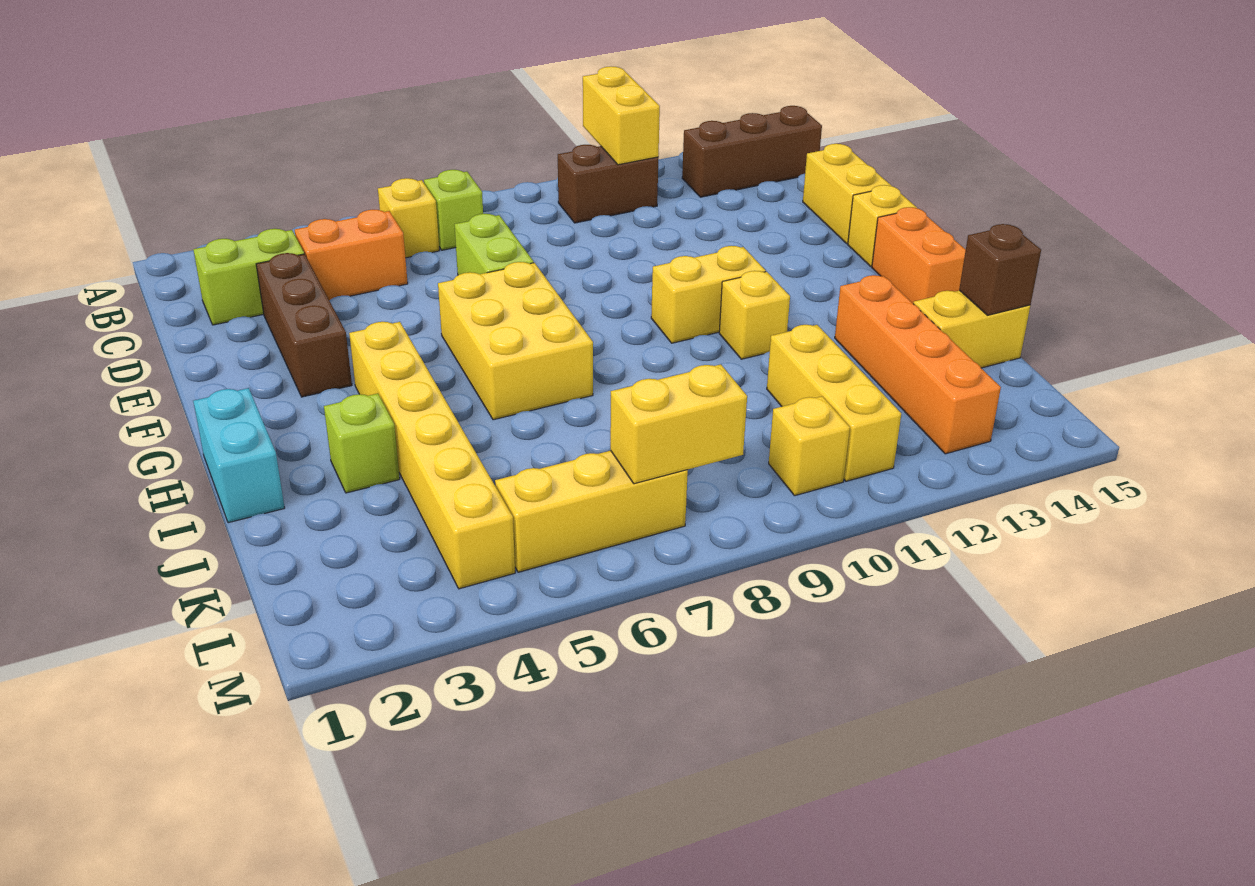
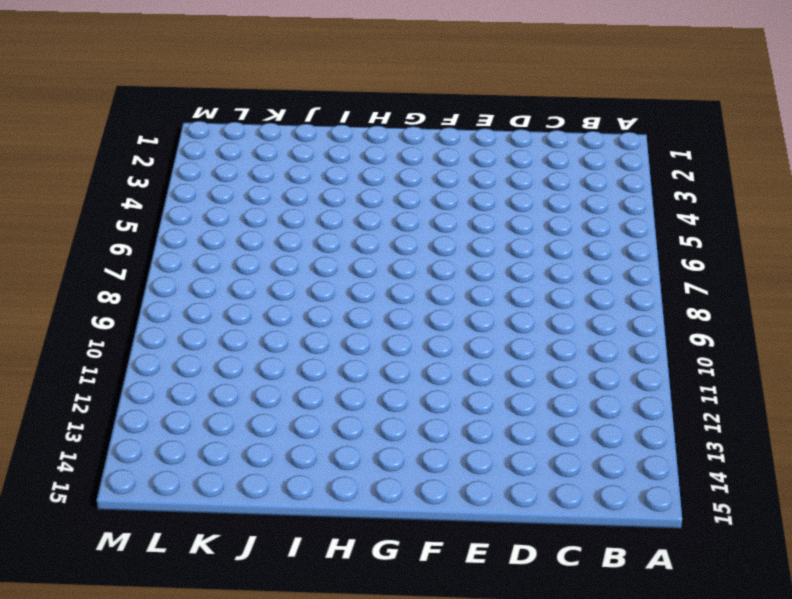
none -> yellow brick B6 level 1
none -> lime brick B7 level 1
none -> brown brick B10:B11 level 1

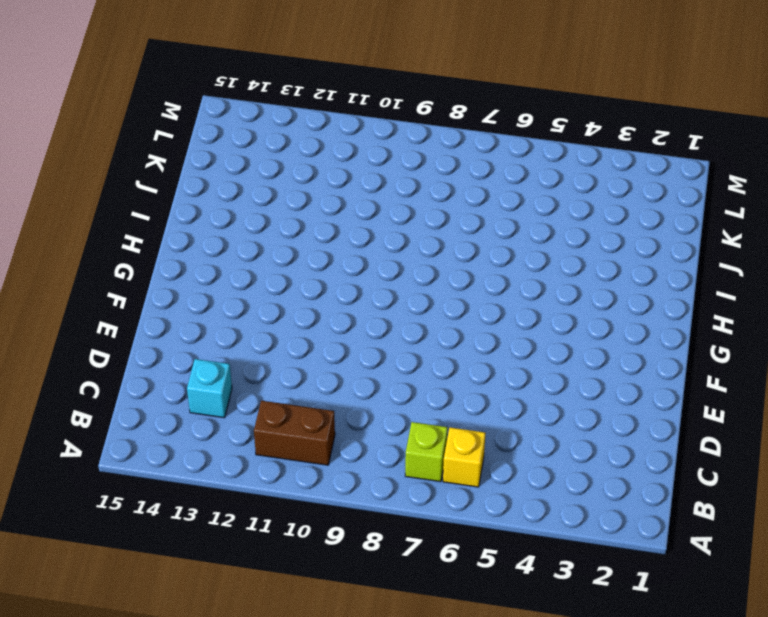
cyan brick C13 level 1 -> none
none -> brown brick B13:B15 level 1
none -> lime brick C2:C3 level 1
none -> orange brick C4:C5 level 1

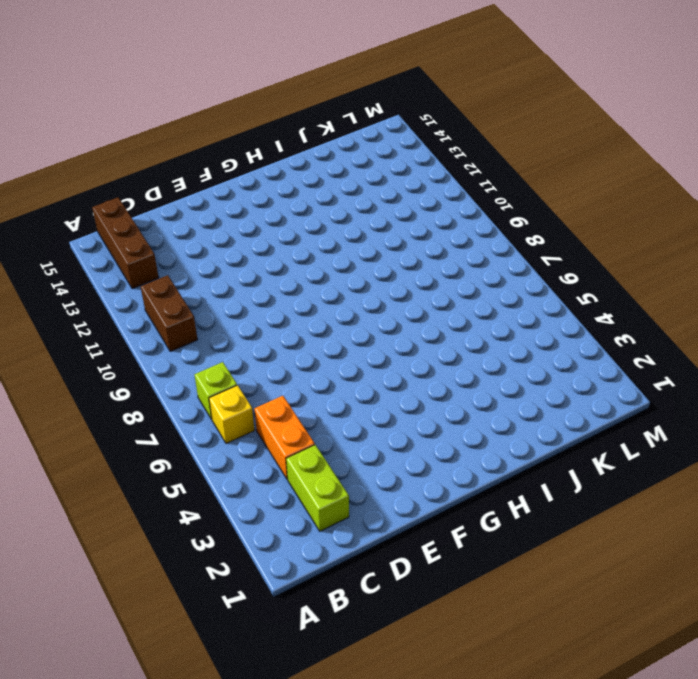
none -> brown brick D3:F3 level 1
none -> lime brick D7:E7 level 1
none -> yellow brick D15:E15 level 1

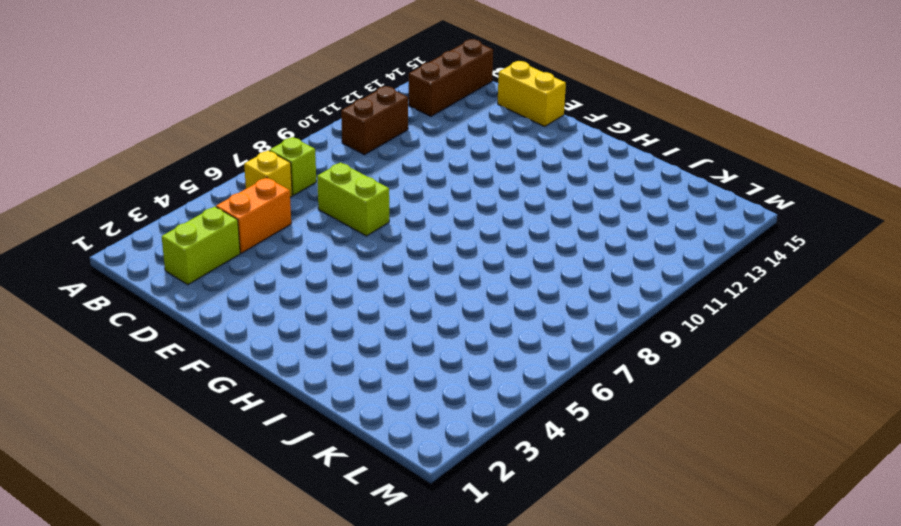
none -> brown brick D3:F3 level 1
none -> yellow brick F6:H7 level 1
none -> yellow brick F15 level 1

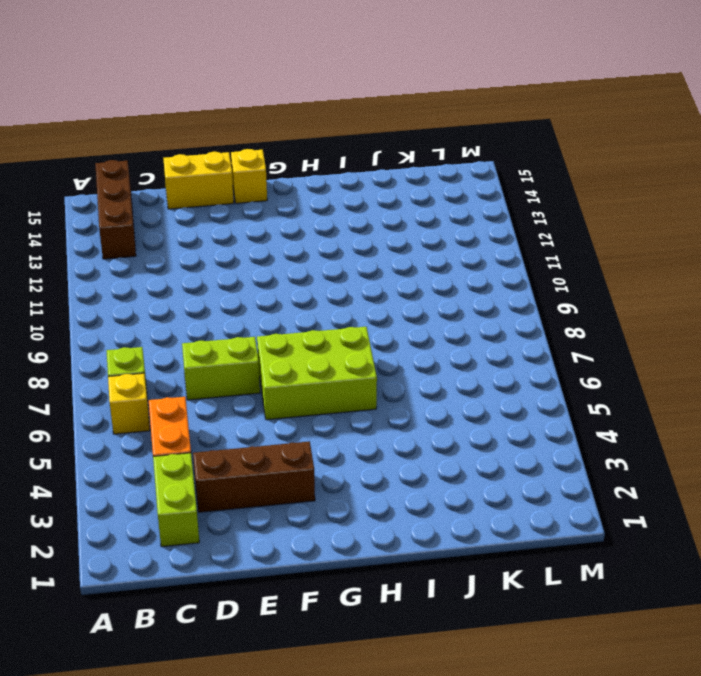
lime brick F6:H7 level 1 -> yellow brick F6:H7 level 1
none -> brown brick B10:B11 level 1
none -> yellow brick G4:L4 level 1
none -> yellow brick G10:G11 level 1

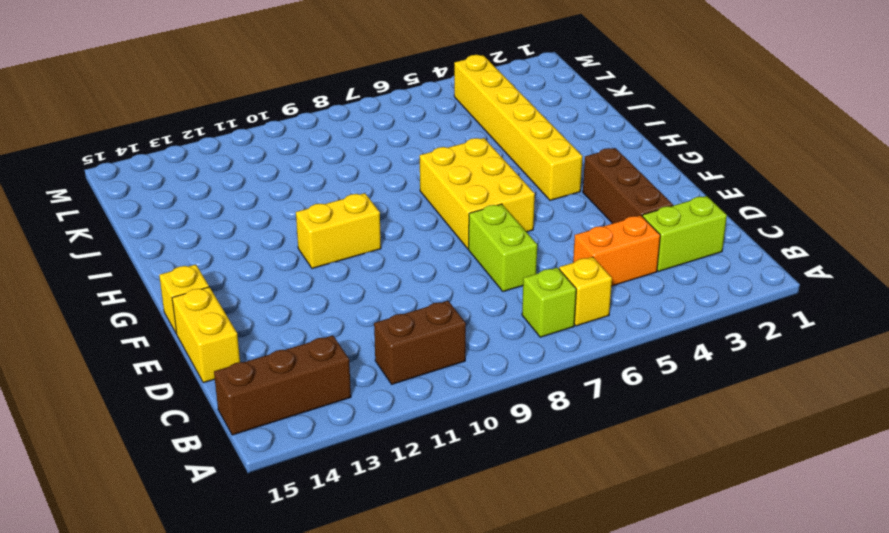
none -> orange brick G15:H15 level 1
none -> cyan brick H1:I1 level 1
none -> yellow brick H11 level 1

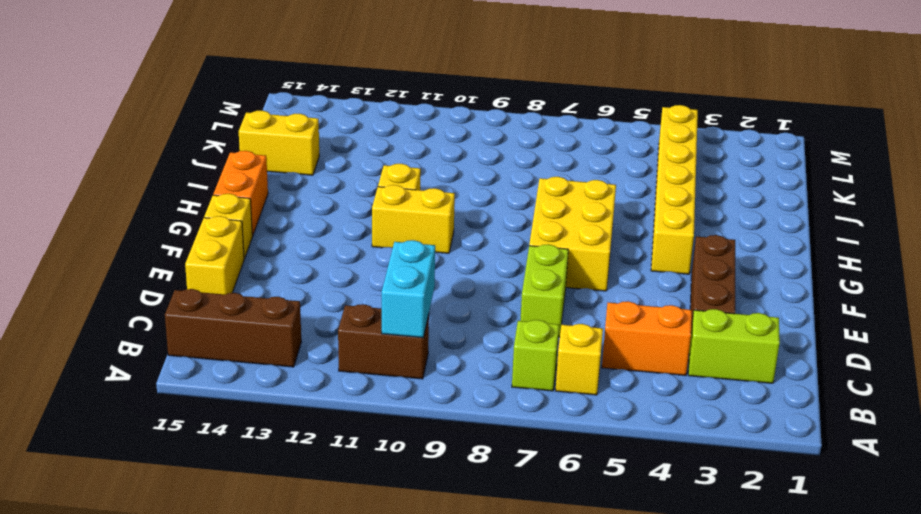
cyan brick B10:C10 level 2 -> cyan brick H1:I1 level 1
none -> lime brick I3 level 1
none -> orange brick I13:L13 level 1
none -> yellow brick J11:L11 level 1

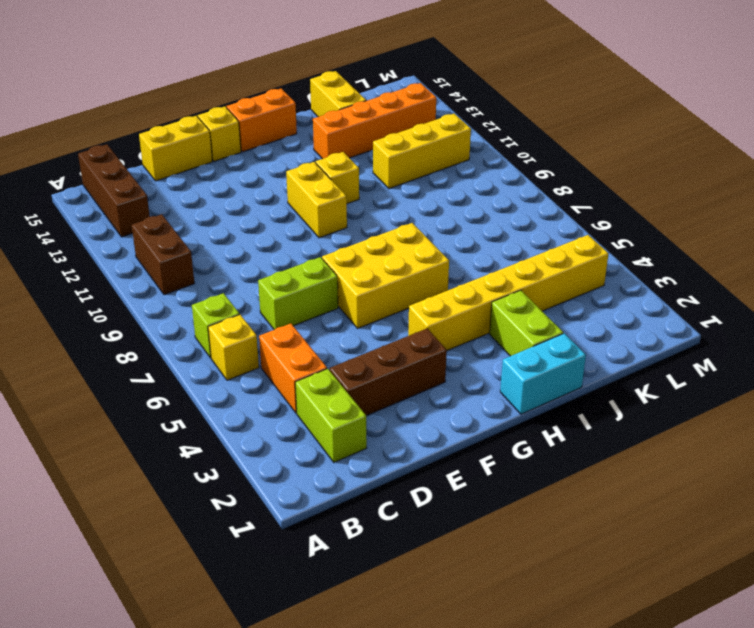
lime brick I2:I3 level 1 -> lime brick I3 level 1
none -> yellow brick L5:L7 level 1
none -> yellow brick L10 level 1
none -> yellow brick A11:B11 level 2

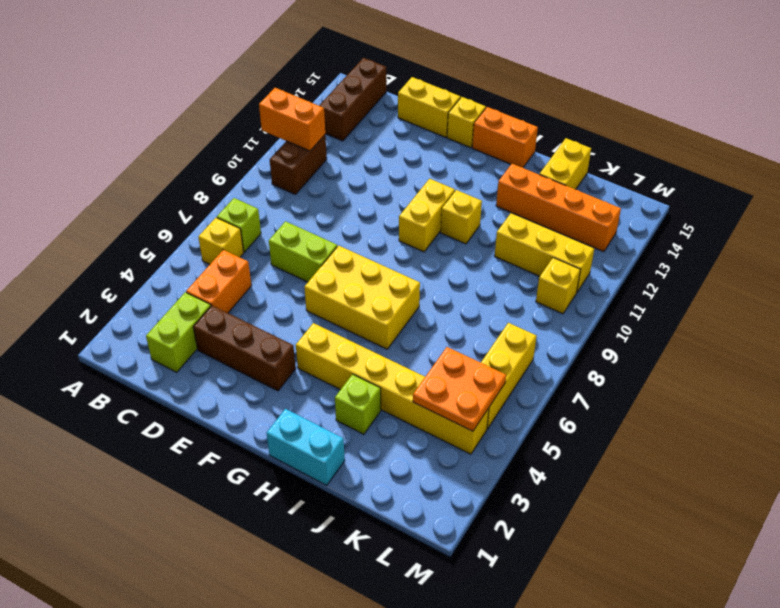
orange brick A11:B11 level 2 -> yellow brick A11:B11 level 2
orange plate K4:L5 level 2 -> none
none -> brown brick J15 level 2
none -> yellow brick L7:L8 level 2

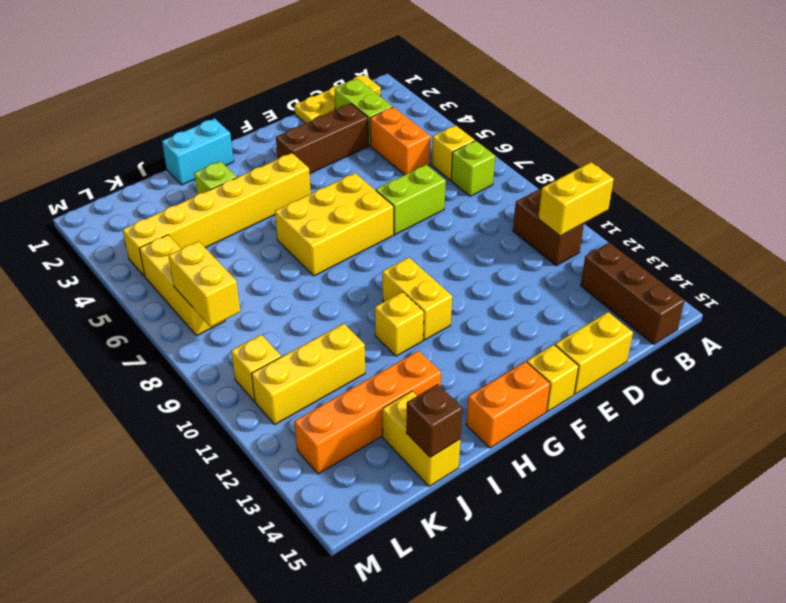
yellow plate B1:D1 level 1 -> none

